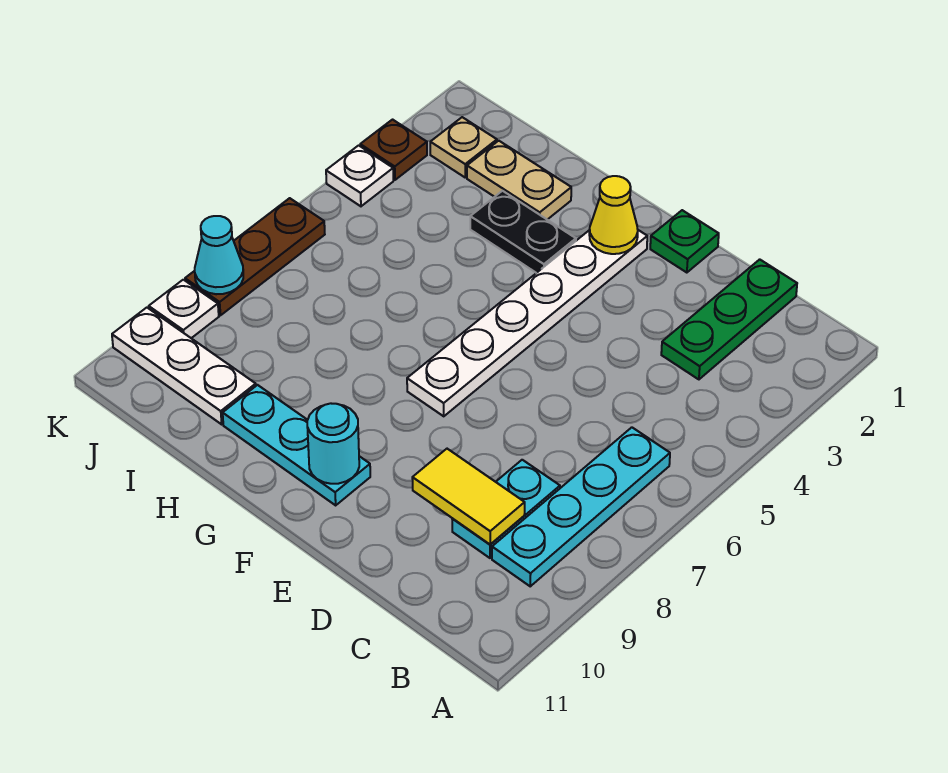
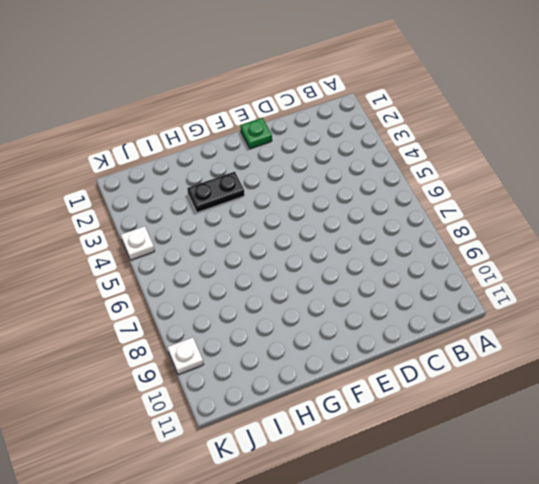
none -> cyan plate B6:B9 level 1
none -> green plate C1:C3 level 1
none -> cyan plate C8:C9 level 1

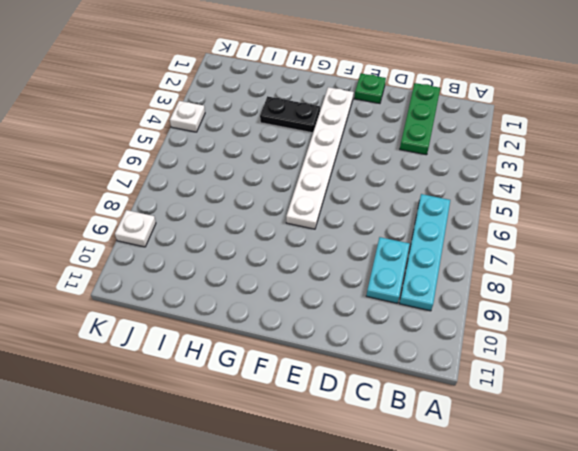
none -> cyan plate F10:H10 level 1
none -> tan plate H2:I2 level 1
none -> white plate I10:K10 level 1

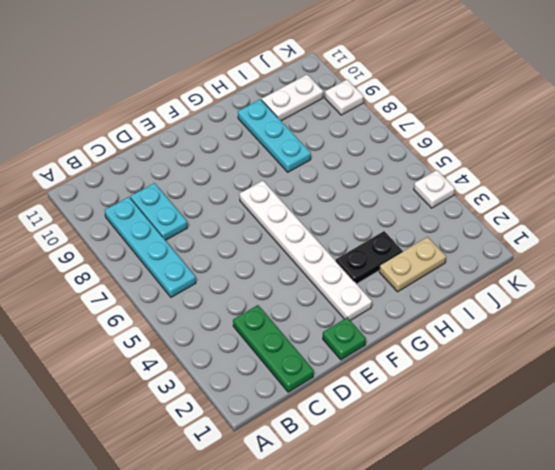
cyan plate H8:H10 level 1 -> cyan plate F10:H10 level 1
white plate I10:J10 level 1 -> white plate I10:K10 level 1
none -> tan plate J2 level 1
none -> brown plate K3 level 1
none -> brown plate K6:K8 level 1

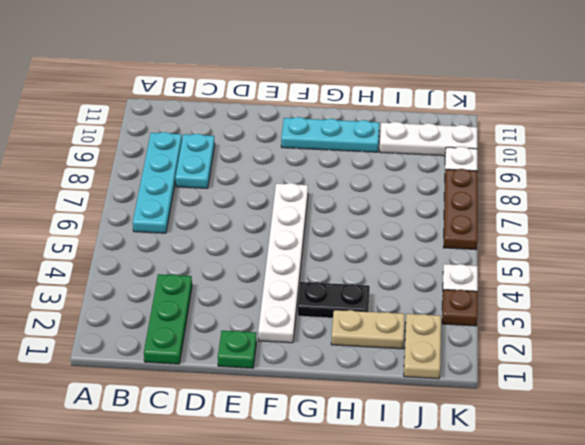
tan plate J1:J2 level 1 -> tan plate J2 level 1
none -> yellow tile C9:D9 level 2
none -> yellow cone F2 level 2
none -> cyan round brick F10 level 2

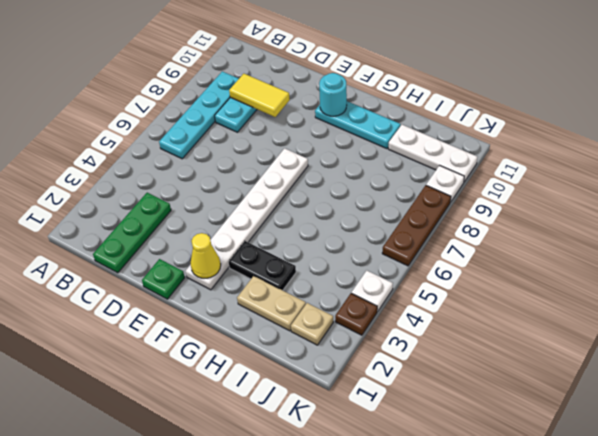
none -> cyan cone K8 level 2

